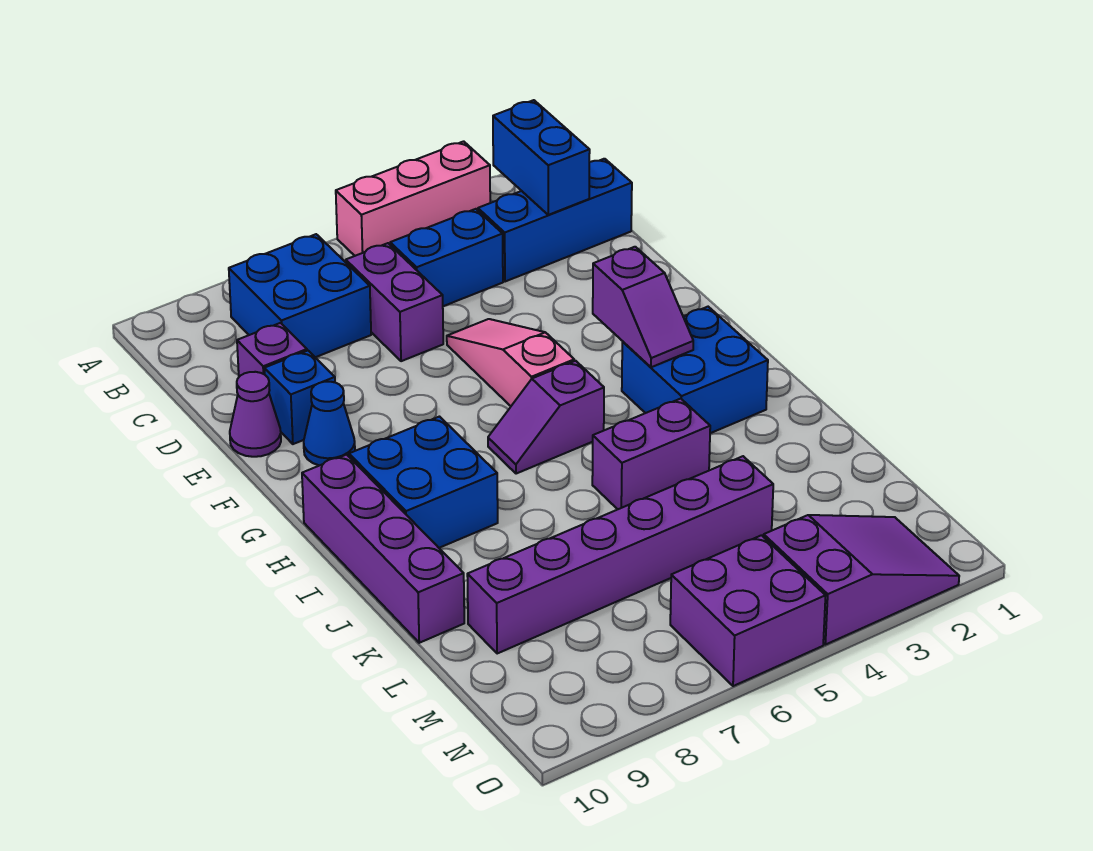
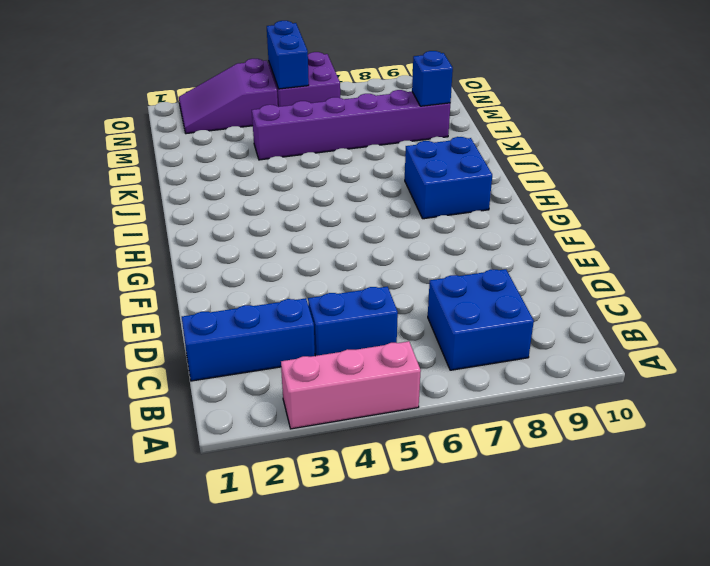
blue brick L9 level 2 -> blue brick E9 level 1
blue brick N5:O5 level 2 -> blue brick B2:C2 level 2
none -> purple brick C6:D6 level 1
none -> purple brick D9 level 1
none -> pink slope E5:G5 level 1 top G

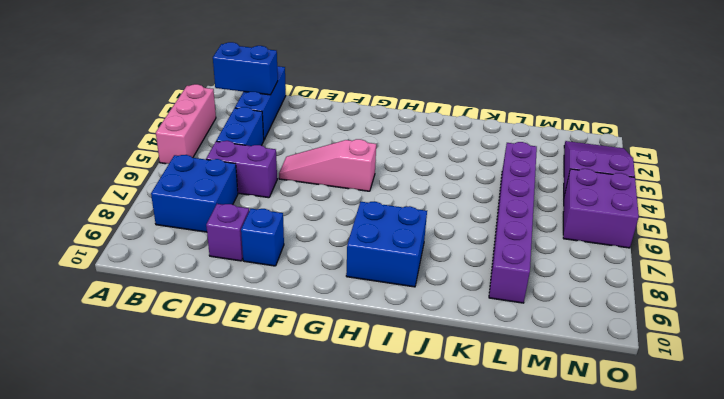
none -> purple cone E10 level 1
none -> blue cone F9 level 1
none -> blue brick H2:I3 level 1

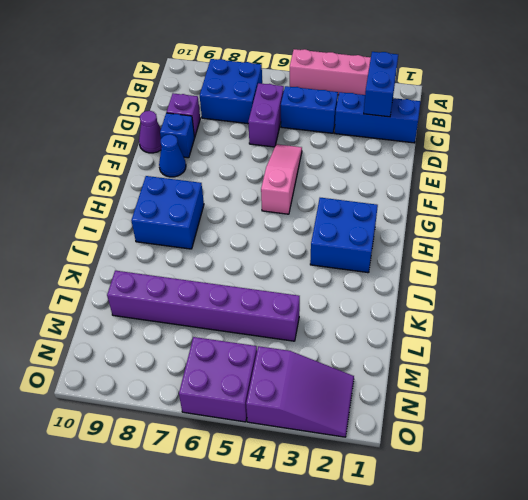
none -> purple slope H5:H6 level 1 top 5
none -> purple brick H10:K10 level 1
none -> purple brick J4:J5 level 1

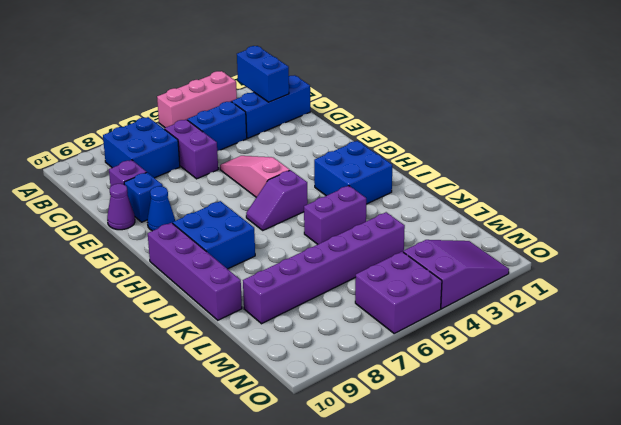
none -> purple slope G3:H3 level 2 top G

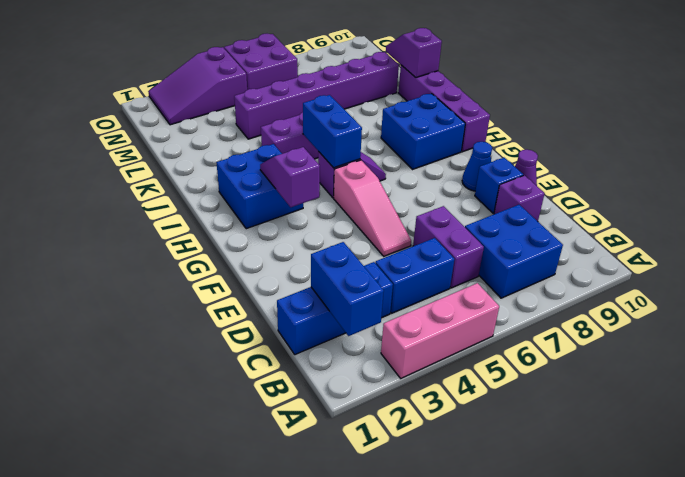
blue brick H5:I5 level 2 -> none
purple slope K10:L10 level 2 top K -> none

